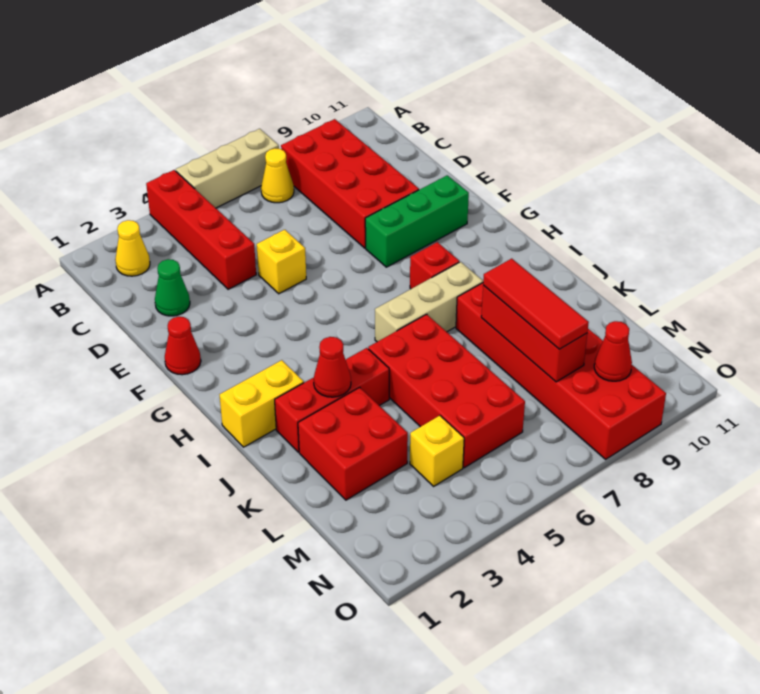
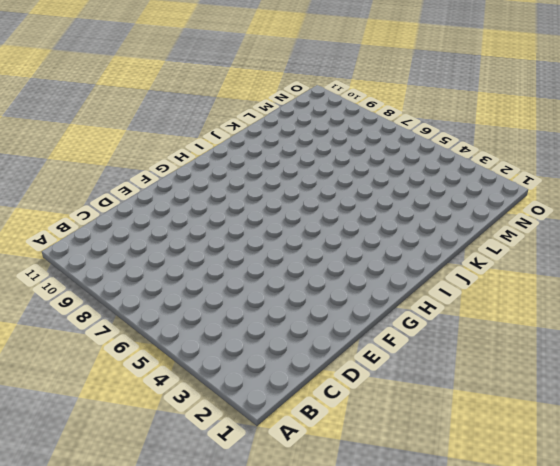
none -> red brick A4:D4 level 1
none -> tan brick A5:A7 level 1
none -> yellow cone B2 level 1

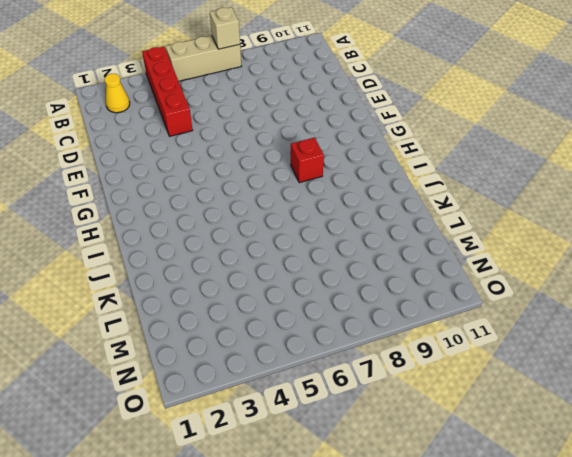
tan brick A7 level 2 -> none
none -> yellow cone B7 level 1
none -> red brick B8:E9 level 1
none -> green cone D2 level 1

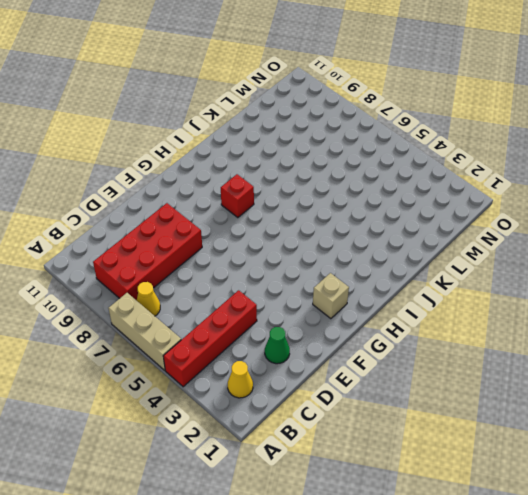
tan brick G2 level 1 -> none
none -> yellow brick E5 level 1
none -> red cone F1 level 1
none -> green brick F8:F10 level 1

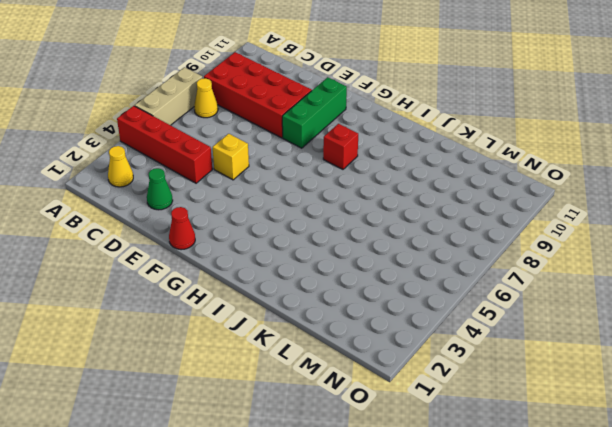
none -> yellow brick I1:I2 level 1
none -> tan brick I6:I8 level 1
none -> red brick J2:J4 level 1

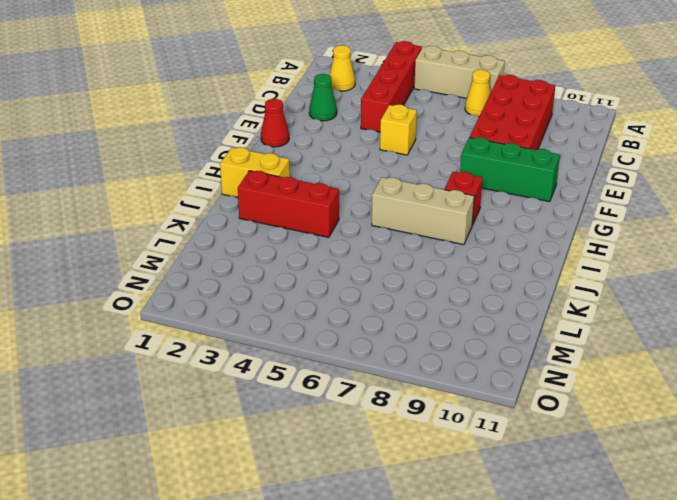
none -> red brick J5:M6 level 1
none -> red brick J8:O9 level 1
none -> red brick K2:L3 level 1

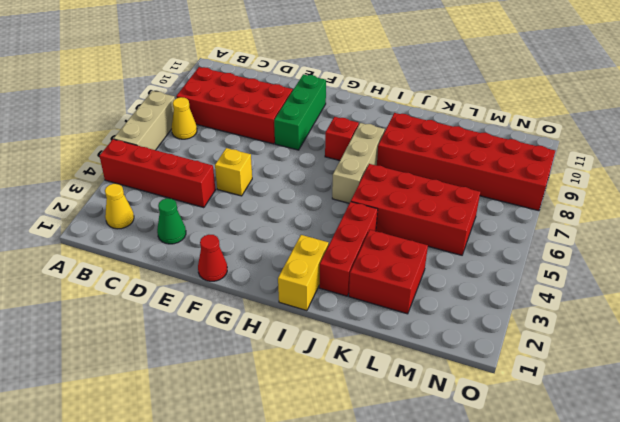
none -> yellow brick M4 level 1
none -> red cone J3 level 2
none -> red brick K8:M8 level 2

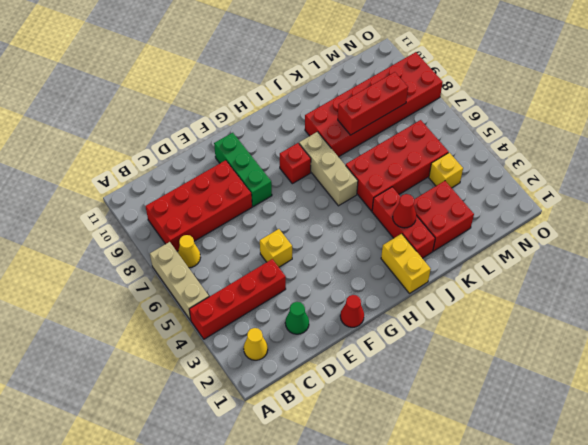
none -> red cone N9 level 2
none -> red tile K8:M8 level 3

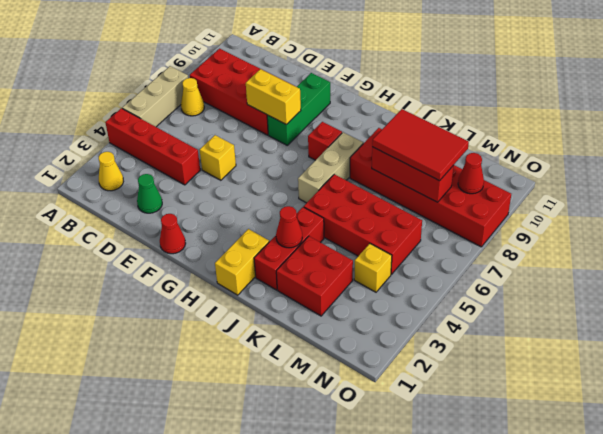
yellow brick E8:F8 level 2 -> none
red tile K8:M9 level 3 -> red tile K8:M8 level 3

